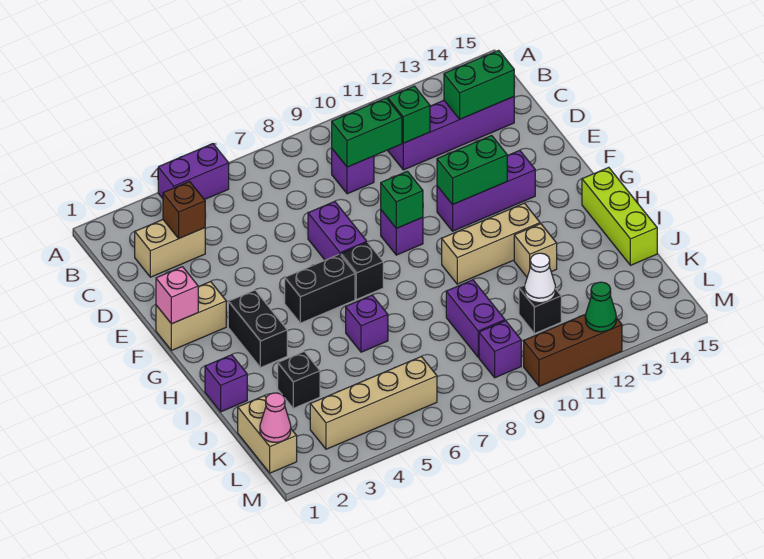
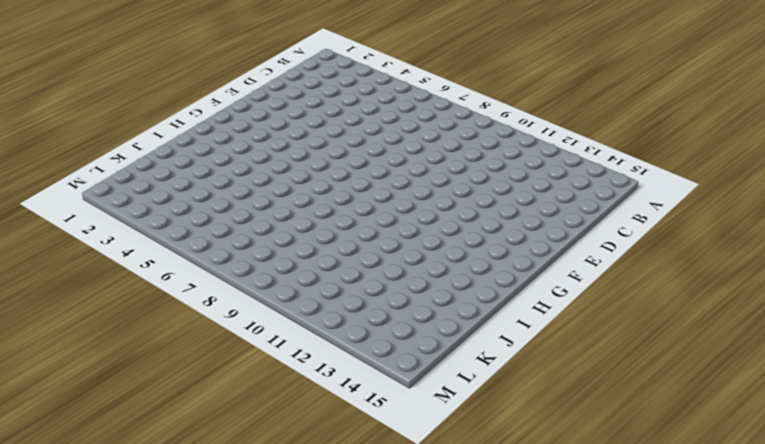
none -> purple brick A4:A5 level 1
none -> tan brick C2:C3 level 1
none -> purple brick C9 level 1
none -> purple brick C11:C14 level 1

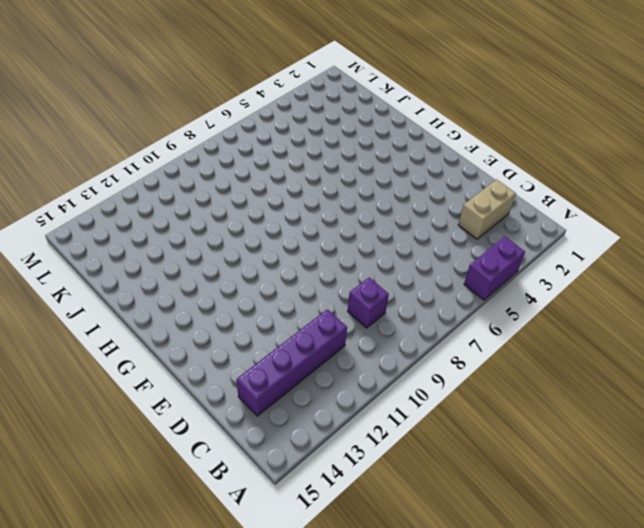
none -> purple brick E7:F7 level 1
none -> tan brick F1:F2 level 1
none -> purple brick F9 level 1
none -> purple brick F11:F13 level 1

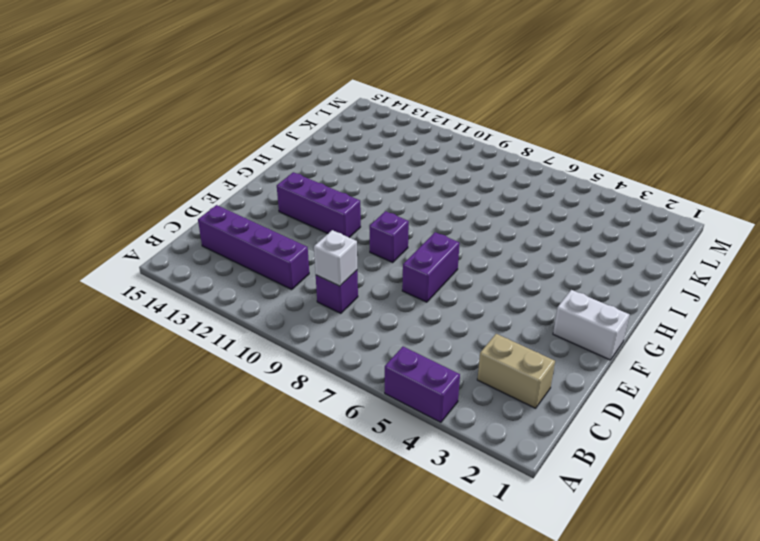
white brick C9 level 2 -> green brick C9:C10 level 2
white brick F1:F2 level 1 -> tan brick F1:F2 level 1
none -> black brick G3:H3 level 1
none -> black brick G5:G6 level 1
none -> black brick G7 level 1
none -> tan brick H10:H12 level 1

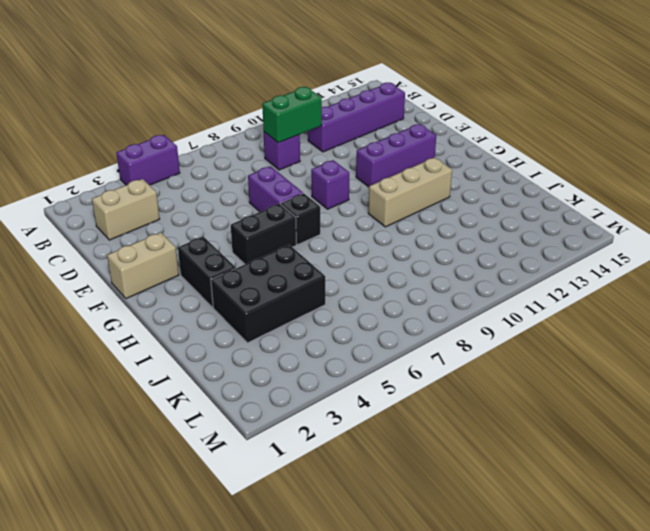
black brick I3:J5 level 1 -> black brick J3 level 1
none -> lime brick H15:J15 level 1
none -> purple brick I1 level 1
none -> purple brick I6 level 1
none -> tan brick I12 level 1

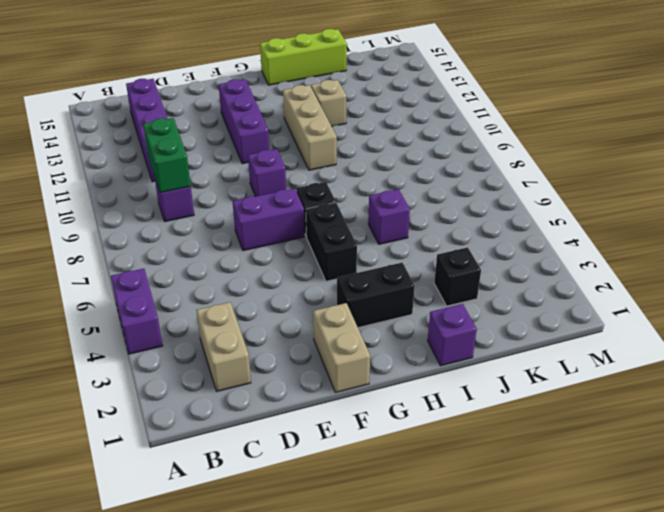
none -> purple brick J9:K9 level 1
none -> tan brick K1:L1 level 1
none -> black brick K11 level 1
none -> tan brick L3:L6 level 1

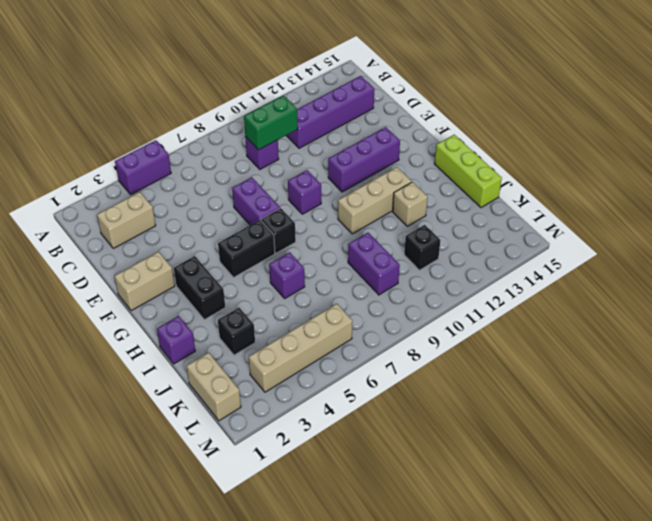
none -> purple brick L9 level 1
none -> brown brick M10:M12 level 1
none -> brown brick C3 level 2
none -> green brick C11 level 2

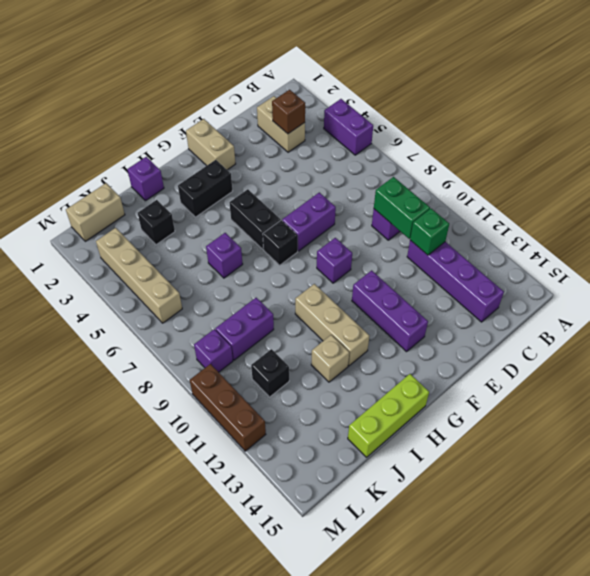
none -> green brick C13:C14 level 2
none -> pink brick F1 level 2
none -> green brick F9 level 2
none -> green brick F11:F12 level 2

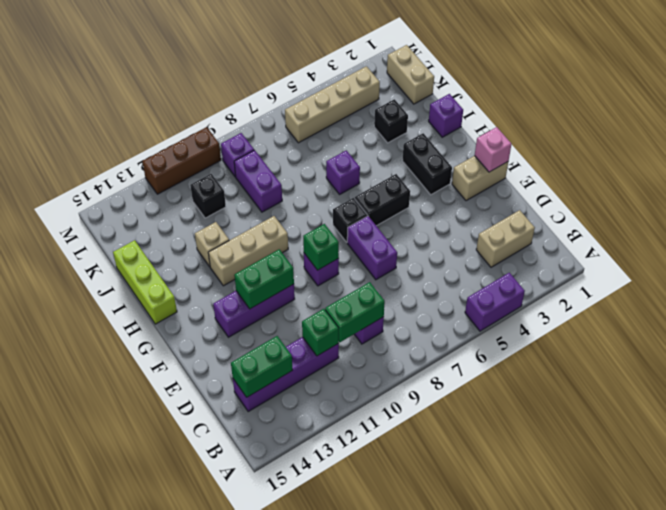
none -> brown brick C3 level 2
none -> white cone K11 level 2
none -> pink cone L1 level 2
none -> green cone M12 level 2

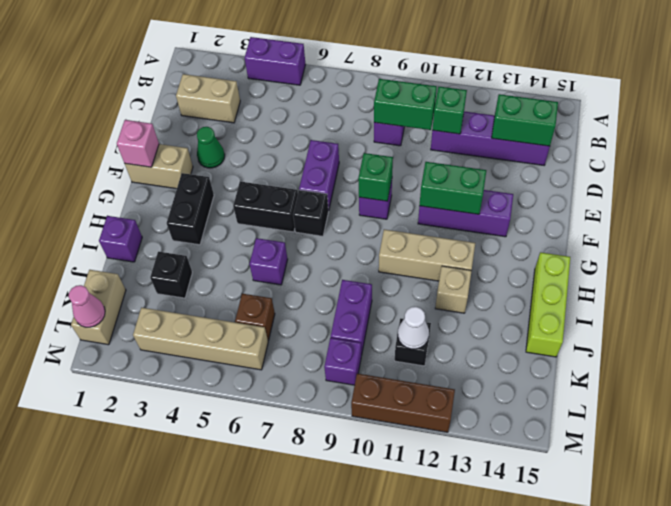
green cone E3 level 1 -> green cone M12 level 2
brown brick K6 level 1 -> brown brick C3 level 2

